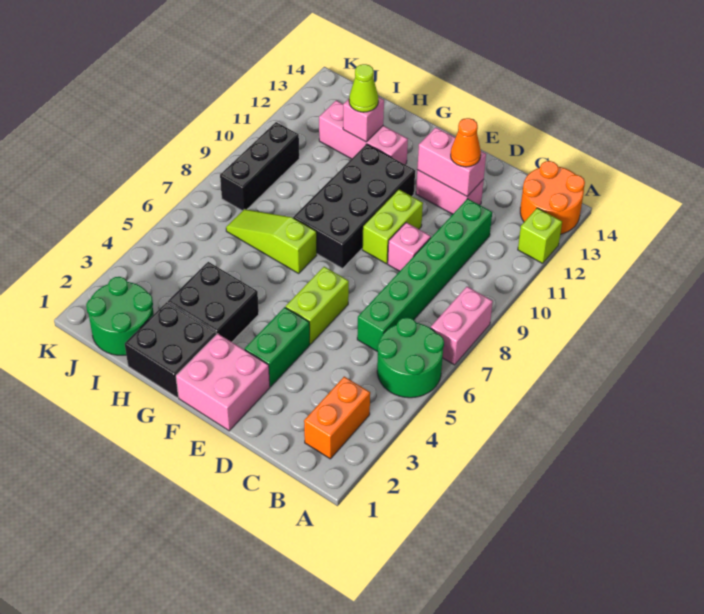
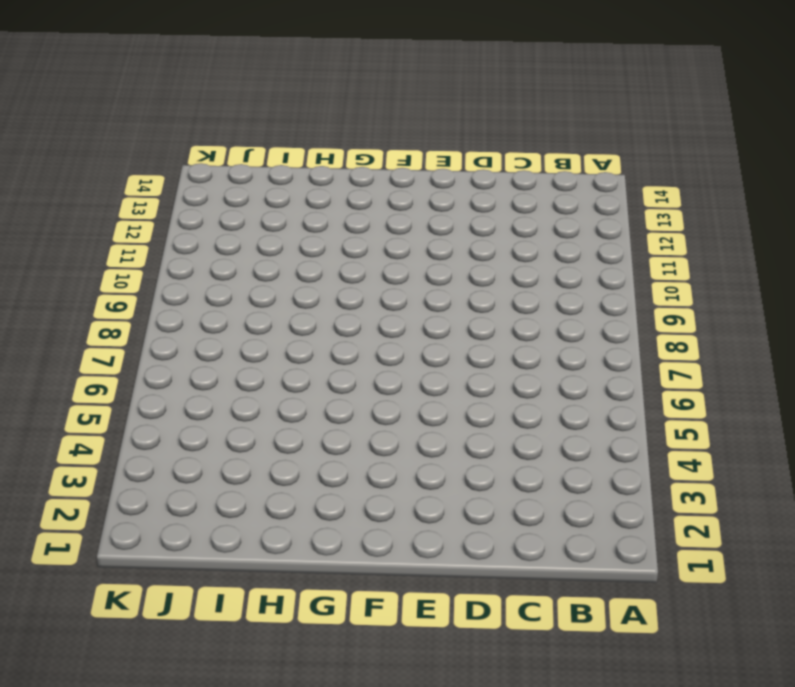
none -> green round brick A5:B6 level 1
none -> pink brick A7:A8 level 1
none -> lime brick A12 level 1

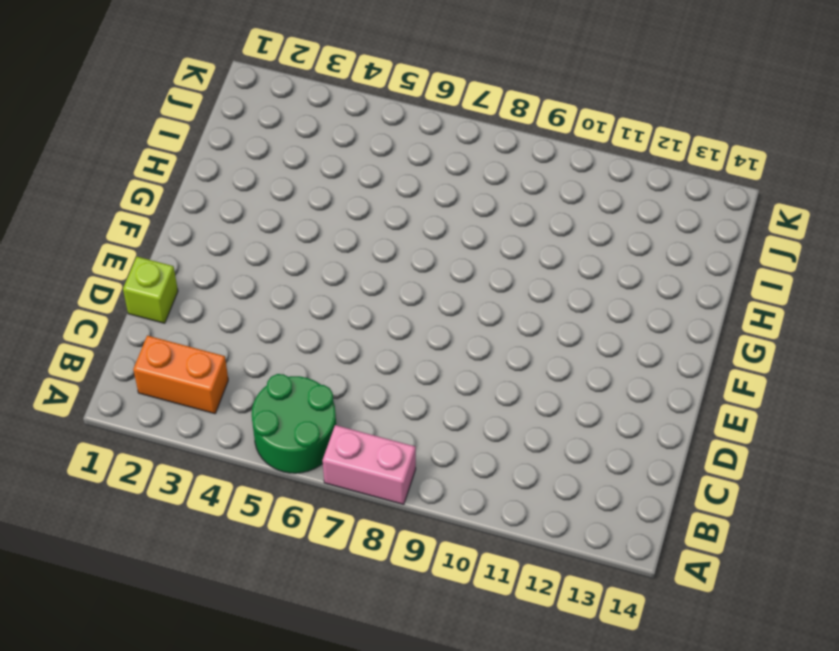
lime brick D1 level 1 -> lime brick A12 level 1
none -> orange round brick A13:B14 level 1
none -> green brick C6:C11 level 1
none -> pink brick D9 level 1

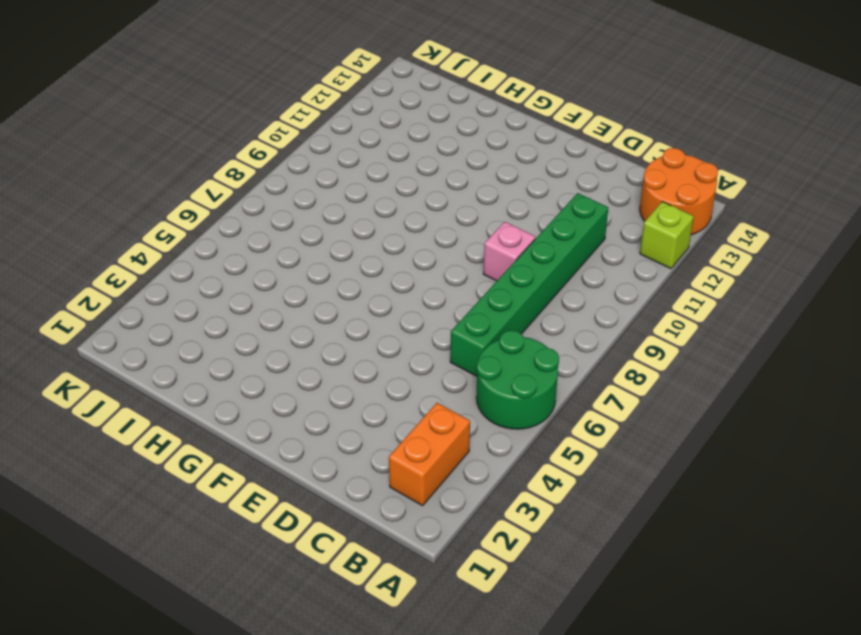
none -> pink brick A7:A8 level 1
none -> pink brick D12:E12 level 1
none -> pink brick E1:F2 level 1

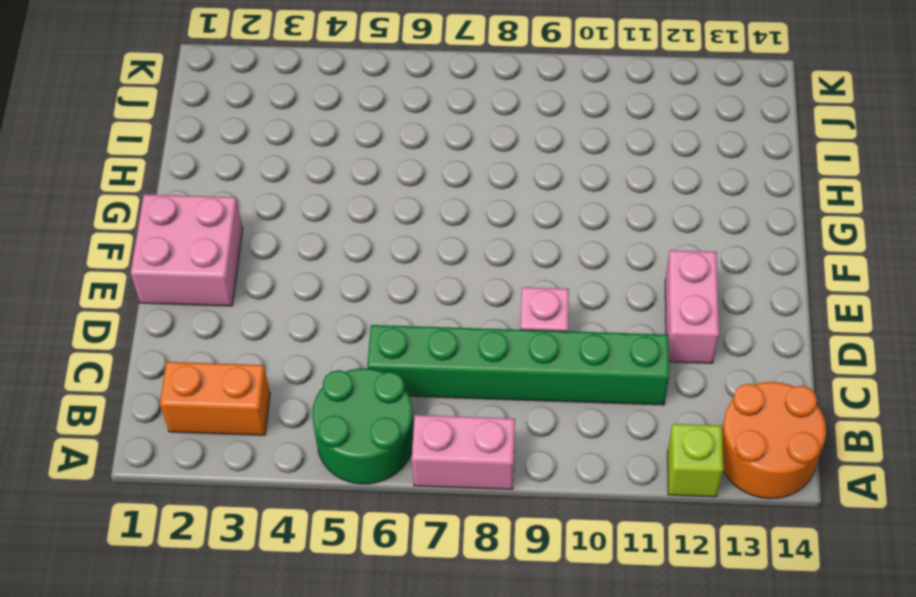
none -> green brick E3:E4 level 1
none -> lime brick E5:E6 level 1
none -> lime brick E9:E10 level 1

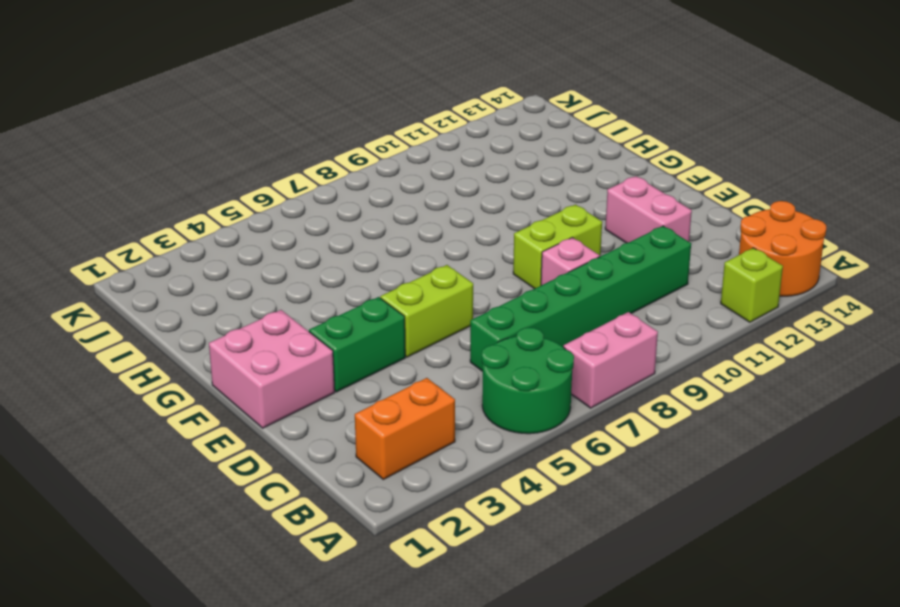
none -> black brick F8:G11 level 1
none -> black brick G1:H2 level 1
none -> black brick G3:H4 level 1

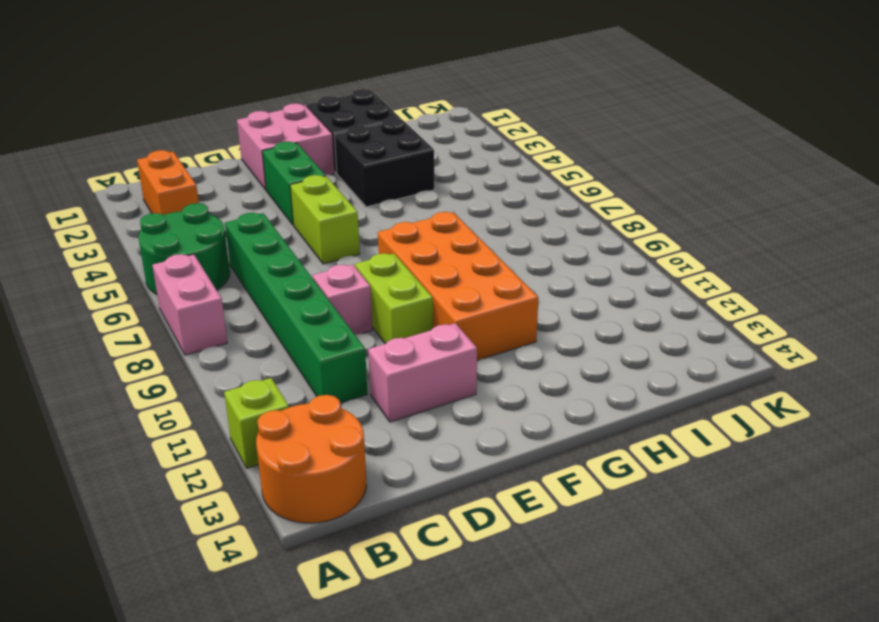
orange brick F8:G11 level 1 -> black brick F8:G11 level 1
none -> lime slope G7:I7 level 1 top G
none -> pink brick G12:I12 level 1
none -> green round brick I1:J2 level 1

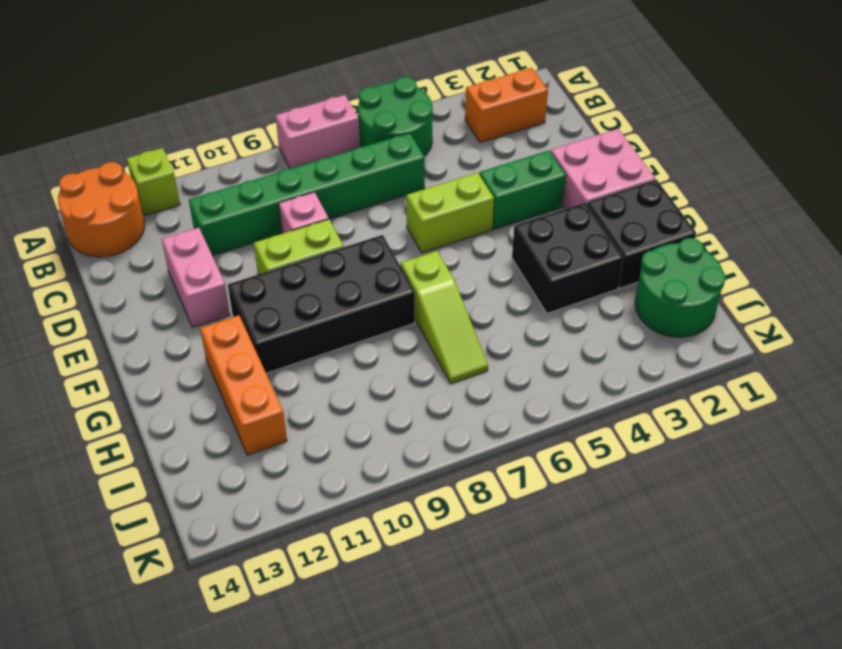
orange brick G12:I12 level 1 -> pink brick G12:I12 level 1
none -> black brick J8:J10 level 1
none -> pink brick D12:E12 level 2
none -> pink brick H12 level 2

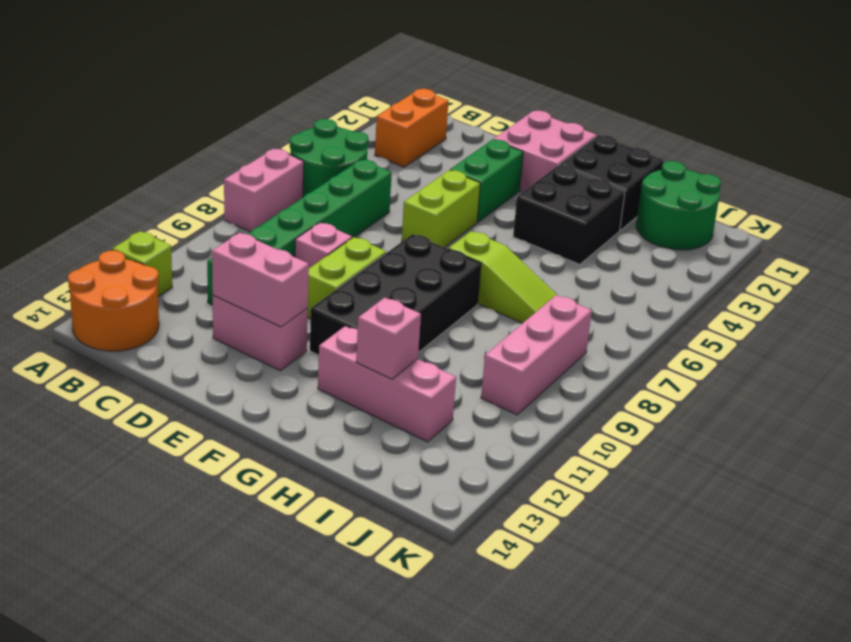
pink brick J8:J10 level 1 -> black brick J8:J10 level 1
none -> orange cone D12 level 3
none -> lime cone H12 level 3

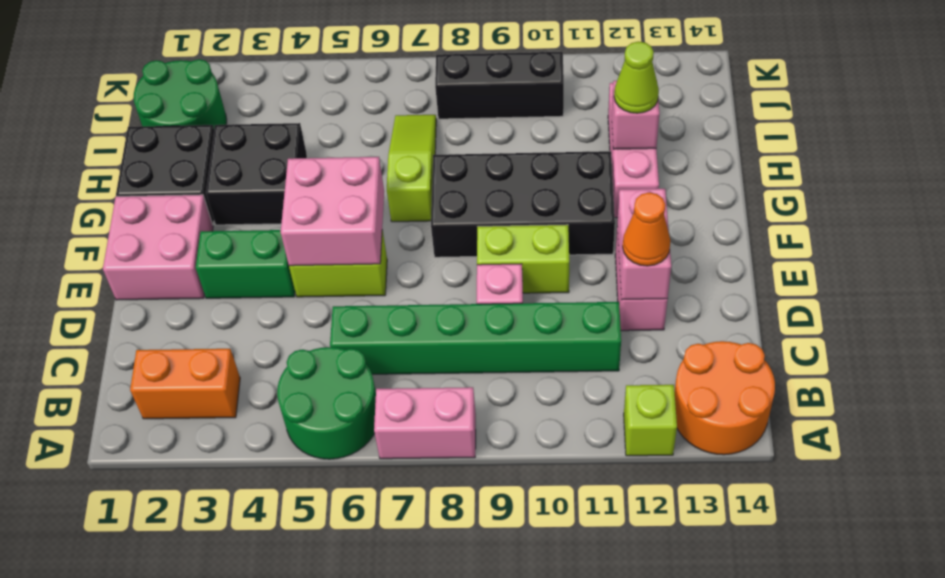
pink brick E5:F6 level 2 -> none

